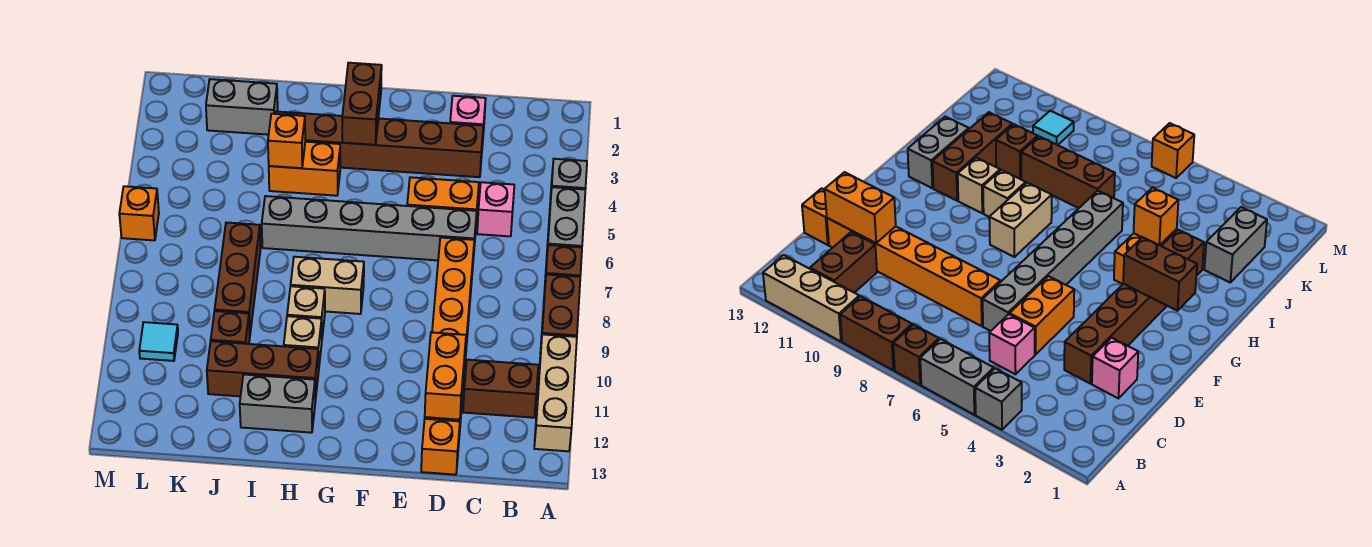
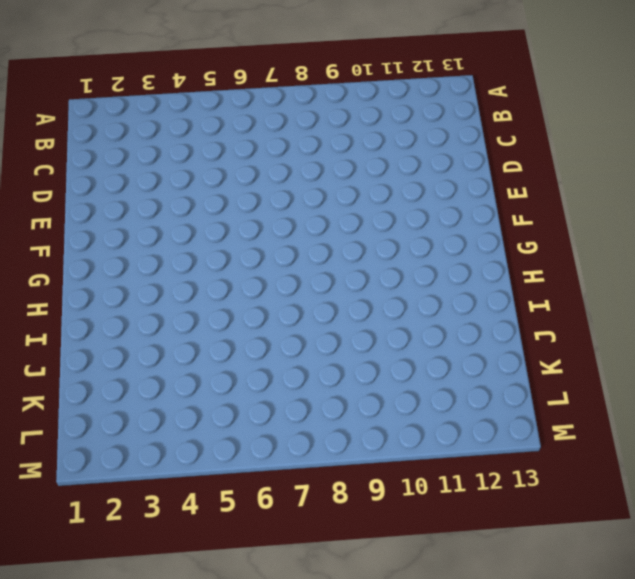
none -> grey brick A4 level 1
none -> grey brick A5:A6 level 1
none -> brown brick A7 level 1

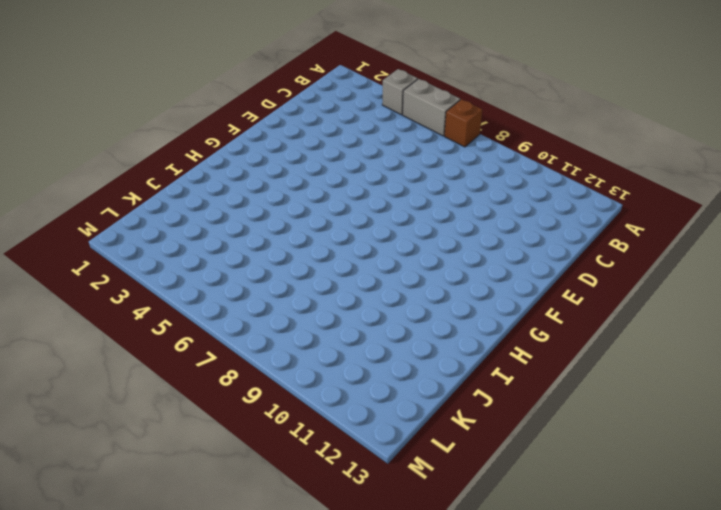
none -> brown brick A8:A9 level 1
none -> tan brick A10:A12 level 1
none -> brown brick B11:C11 level 1

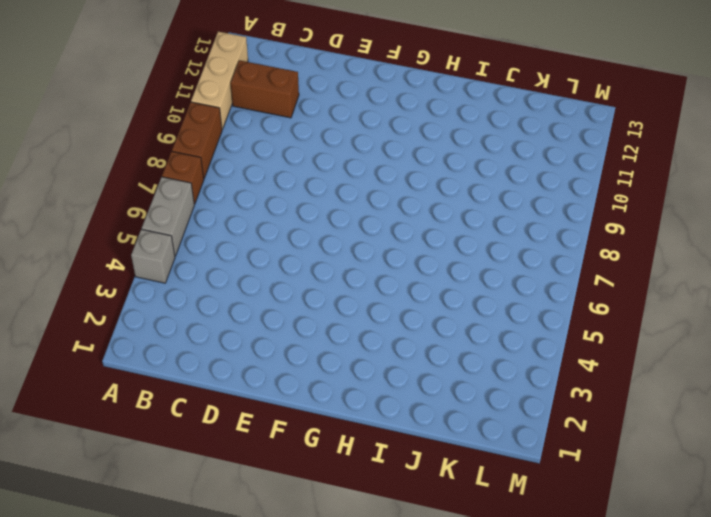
none -> pink brick C5 level 1
none -> pink brick D2 level 1
none -> brown brick D3:I3 level 1

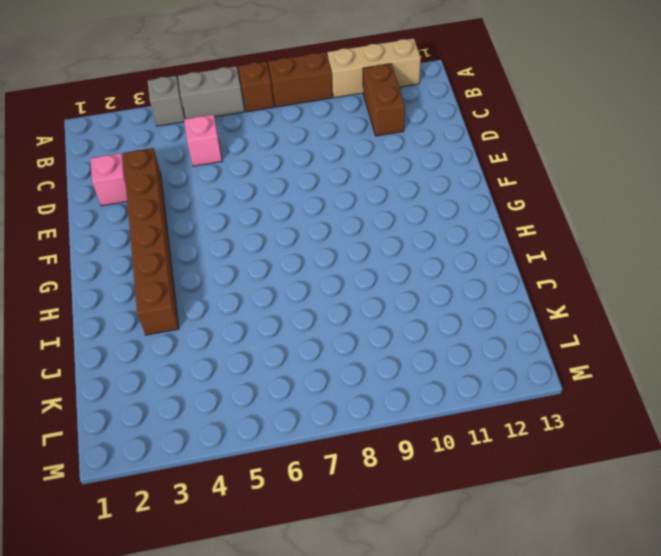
none -> orange brick D5:E5 level 1
none -> grey brick D6:I6 level 1
none -> orange brick D7:D12 level 1

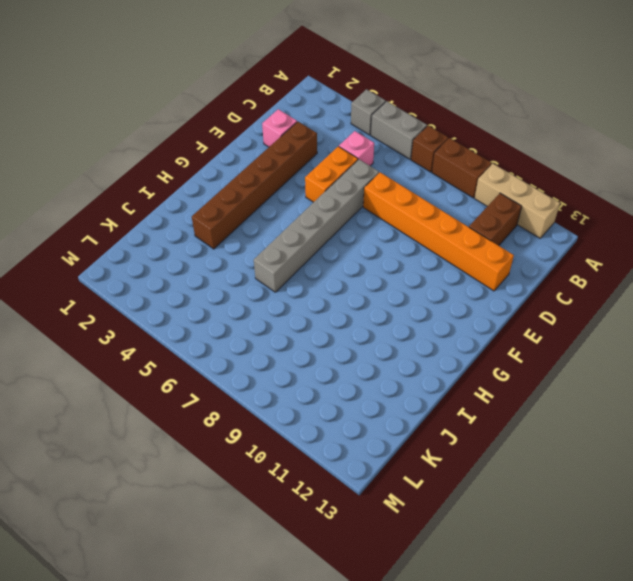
none -> orange brick D13 level 1
none -> tan brick G8:H8 level 1
none -> orange brick H4:I4 level 1

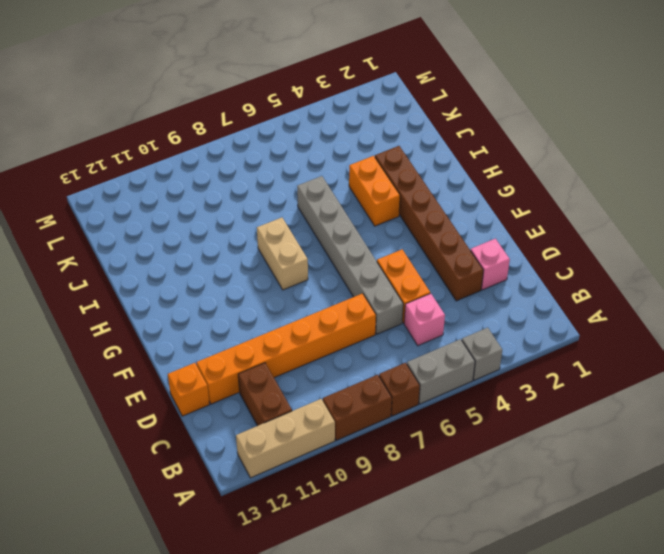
none -> tan brick H9 level 1
none -> tan brick H10 level 1
none -> brown brick H11:J11 level 1

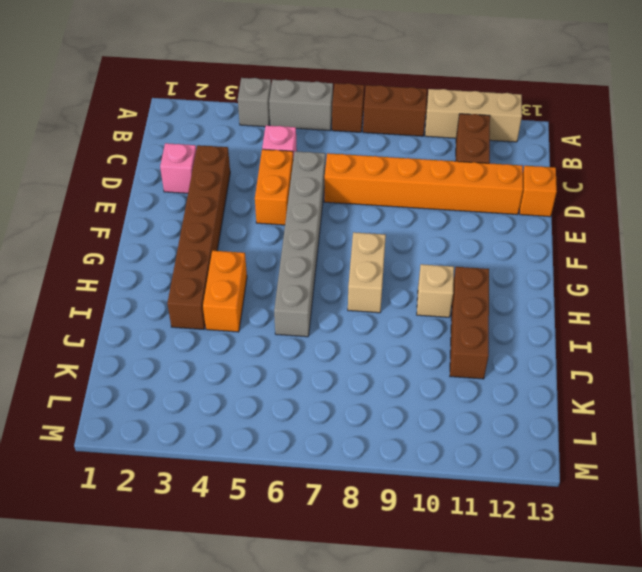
none -> tan brick H9 level 1
none -> grey brick H12:I12 level 1
none -> grey brick J2:K2 level 1

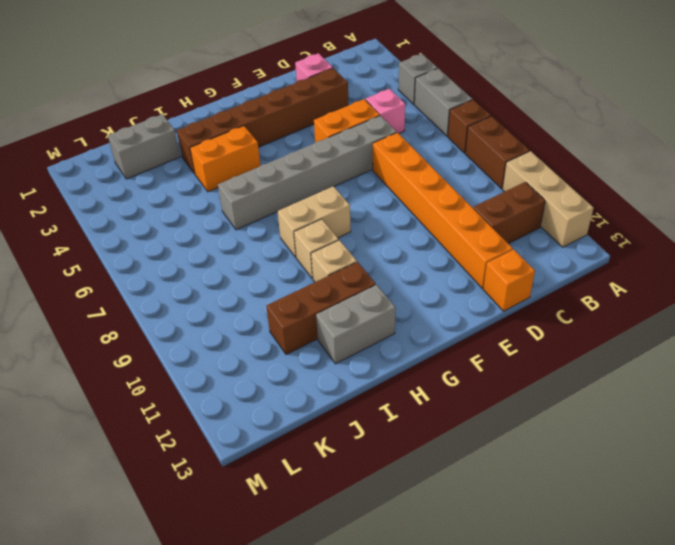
none -> brown brick J7:J9 level 1
none -> brown brick J10 level 1
none -> cyan tile L10 level 1

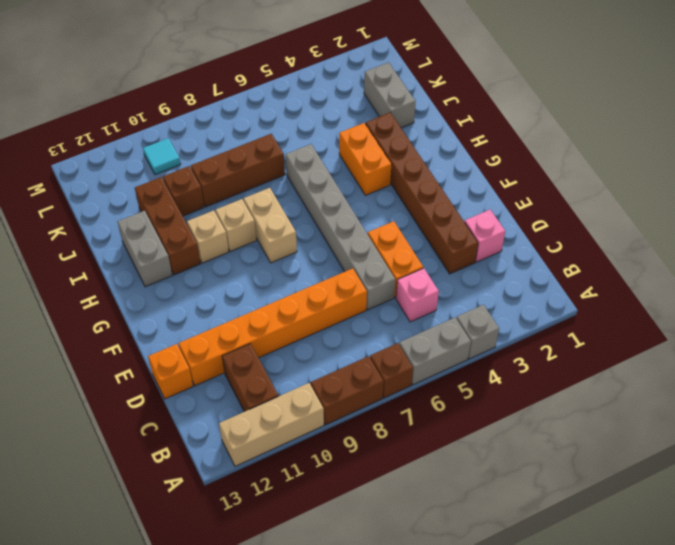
none -> orange brick M6 level 1
none -> orange brick D11:D12 level 2
none -> brown brick G2:G3 level 2

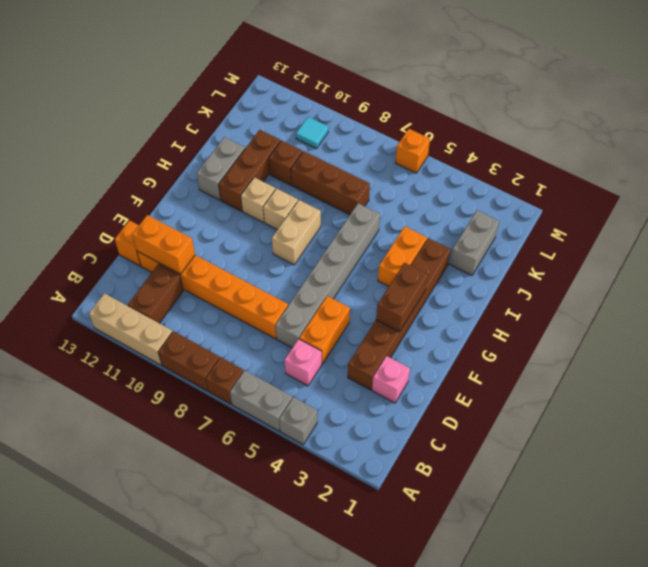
brown brick F3:G3 level 2 -> brown brick G2:G3 level 2
none -> orange brick I4 level 2

